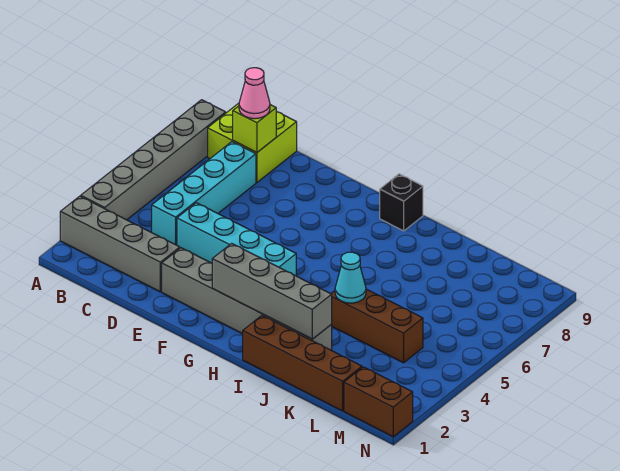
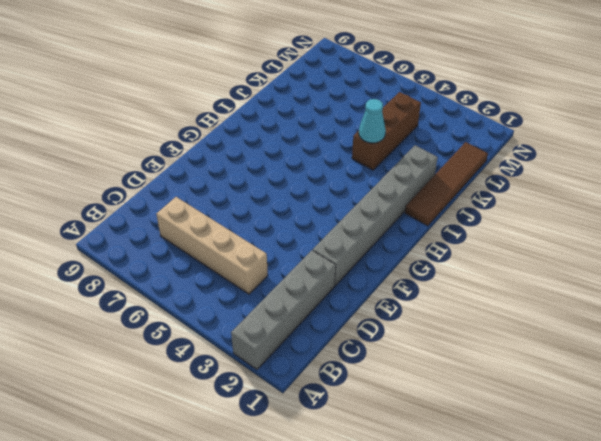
tan brick C4:C7 level 1 -> cyan brick C4:C7 level 1
brown tile I1:L1 level 1 -> brown brick I1:L1 level 1
none -> grey brick A3:A8 level 1
none -> lime brick B8:C9 level 1
none -> cyan brick D4:G4 level 1

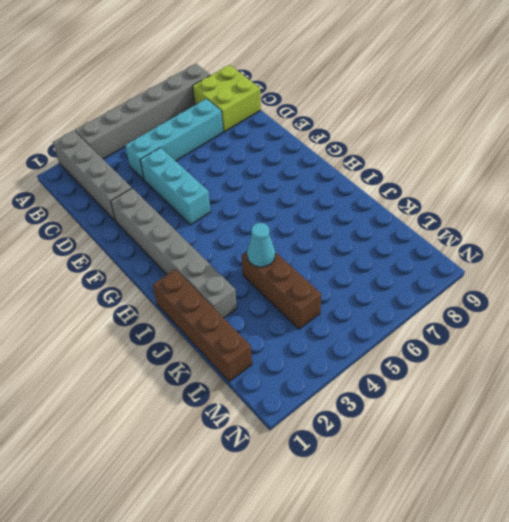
cyan brick D4:F4 level 1 -> cyan brick D4:G4 level 1
none -> black brick H9 level 1
none -> brown brick M1:N1 level 1
none -> lime brick C8 level 2

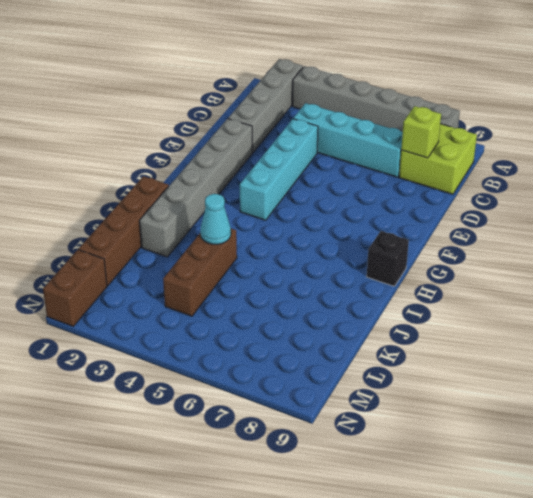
none -> grey brick G2:J2 level 2
none -> pink cone C8 level 3

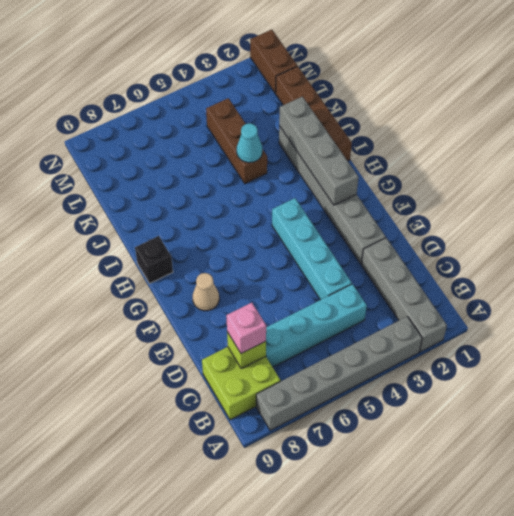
pink brick C8 level 3 -> pink cone C8 level 3
tan cone F8 level 1 -> none

